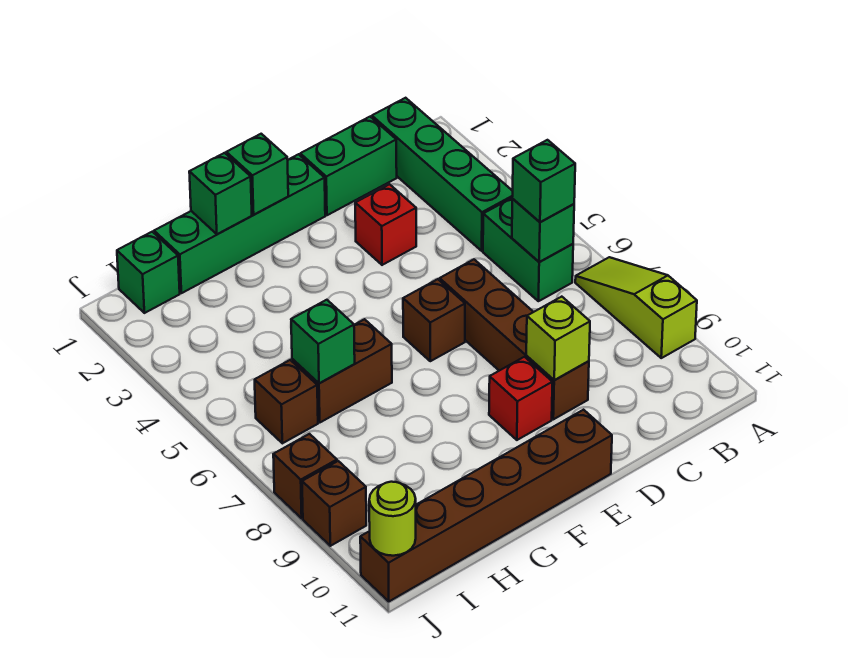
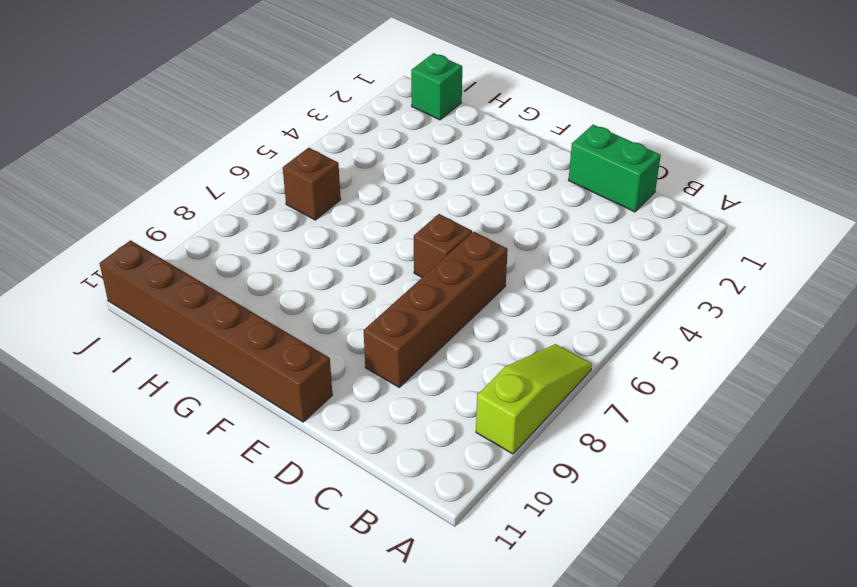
none -> green brick B1:B4 level 1
none -> green brick B5:B6 level 1
none -> red brick D3 level 1

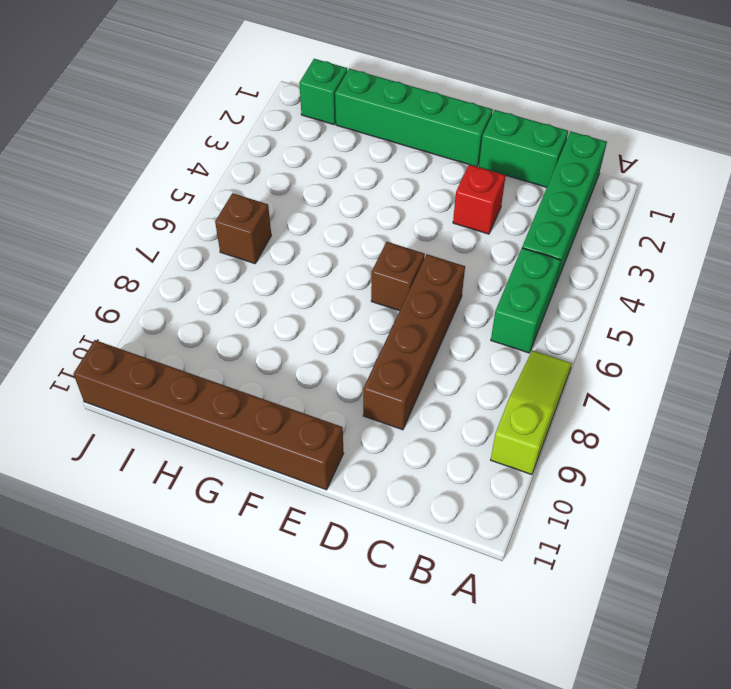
none -> red brick E9 level 1
none -> brown brick G6:H6 level 1
none -> brown brick J8 level 1

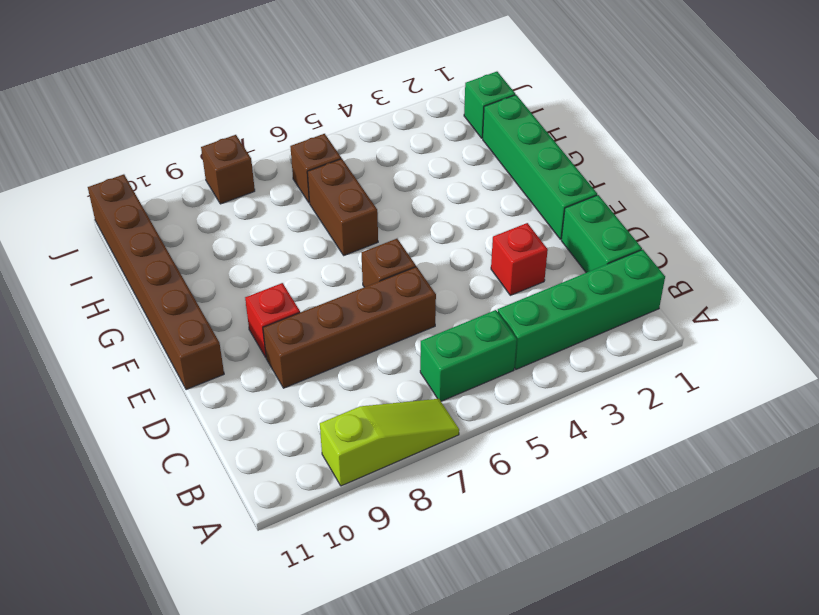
none -> brown brick J9 level 1
none -> green brick B6 level 2
none -> lime brick D9 level 2

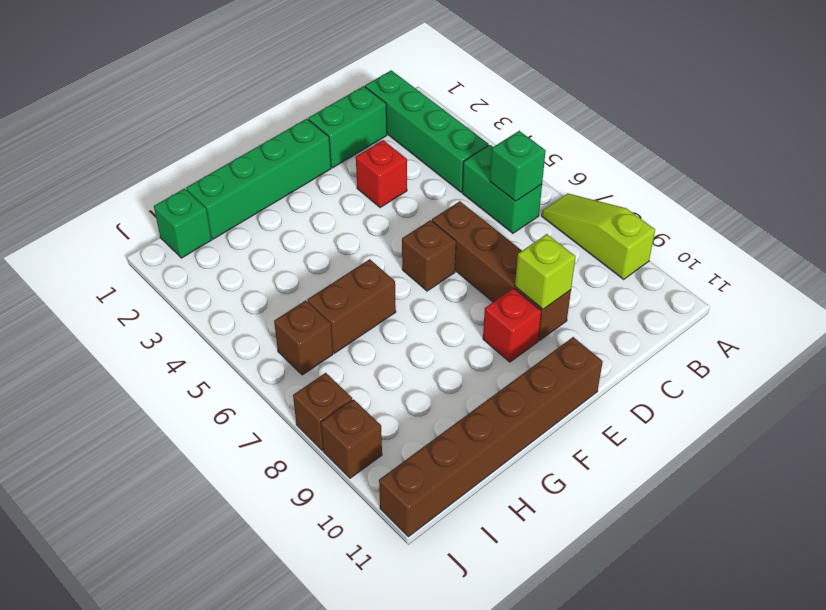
none -> green brick F1 level 2
none -> green brick G1 level 2
none -> green brick H6 level 2

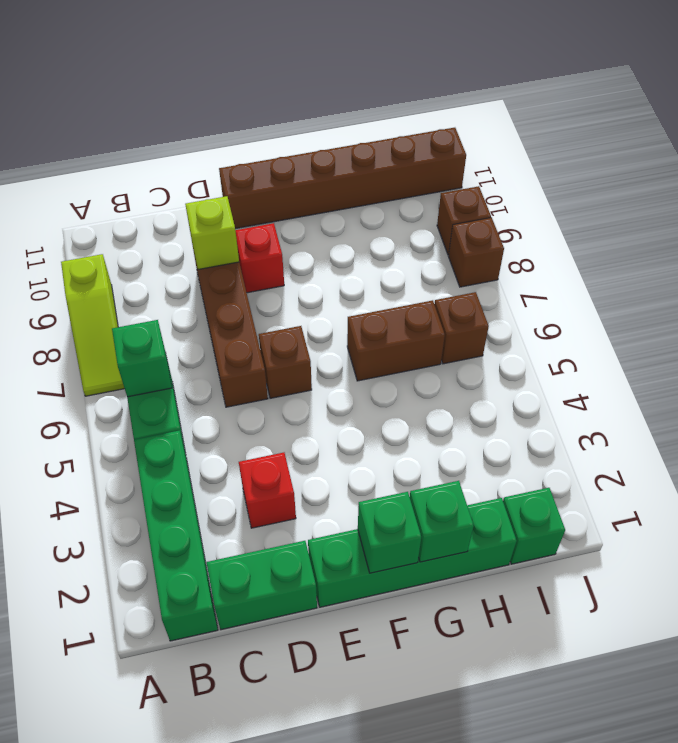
none -> green brick H6 level 2
none -> lime round brick J11 level 2
none -> green brick B6 level 3

